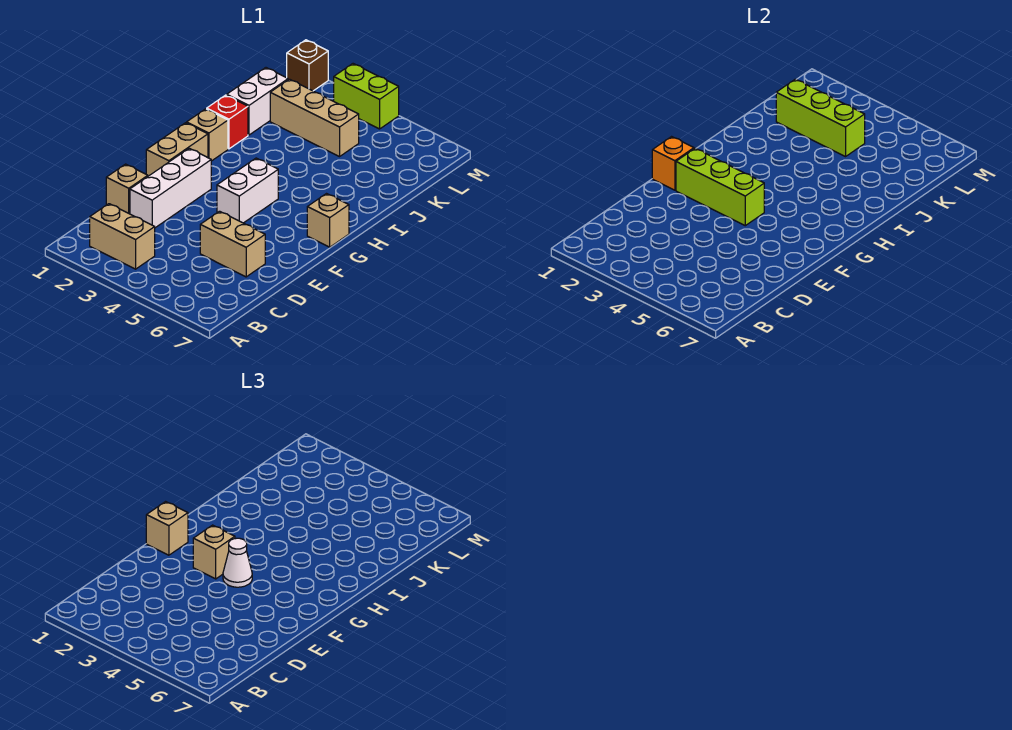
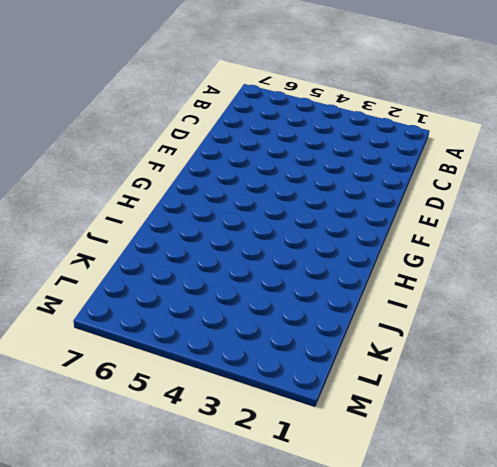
none -> tan brick B2:B3 level 1
none -> tan brick D1 level 1
none -> white brick D2:F2 level 1

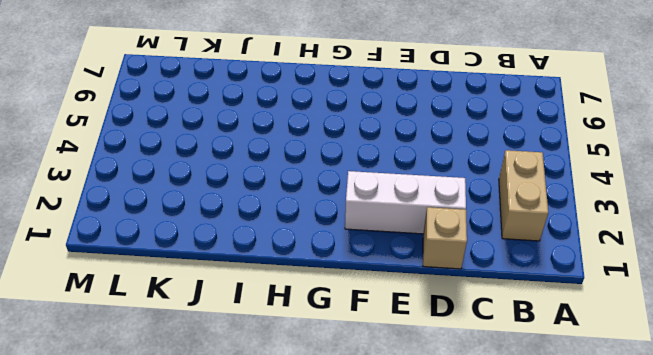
none -> tan brick D5:D6 level 1
none -> tan brick F1:G1 level 1
none -> white brick F4:G4 level 1

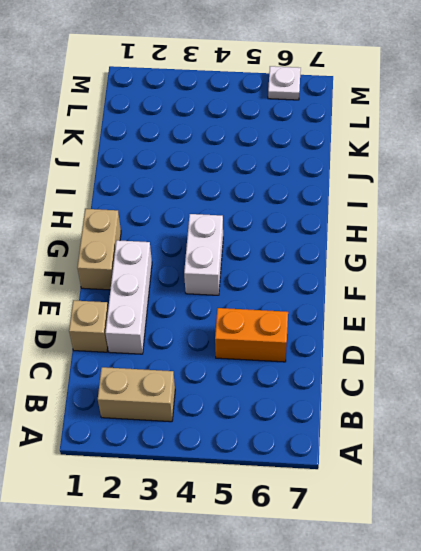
orange brick D5:D6 level 1 -> tan brick D5:D6 level 1
white plate M6 level 1 -> none
none -> tan brick G7 level 1
none -> tan brick H1 level 1
none -> red brick I1 level 1

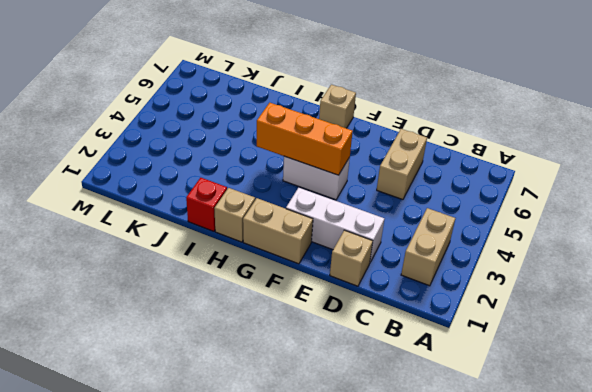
orange brick F4:H4 level 2 -> lime brick F2:F4 level 2
none -> white brick J1:K1 level 1
none -> tan brick K2:K4 level 1
none -> brown brick M1 level 1

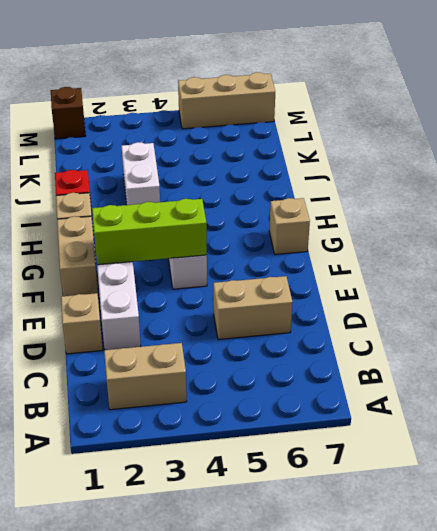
white brick I3:J3 level 1 -> white brick J1:K1 level 1
tan brick M5:M7 level 1 -> tan brick K2:K4 level 1
none -> lime brick M3:M4 level 1
none -> orange brick F1 level 2
none -> lime brick K2:K4 level 2

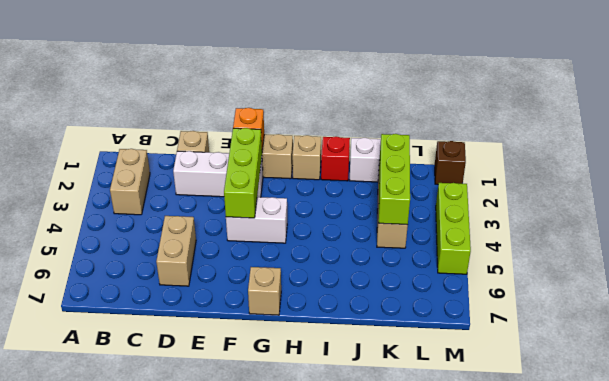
lime brick M3:M5 level 1 -> lime brick M3:M4 level 1
none -> tan brick F1 level 3
none -> tan brick F3 level 3
none -> white cone F4 level 3

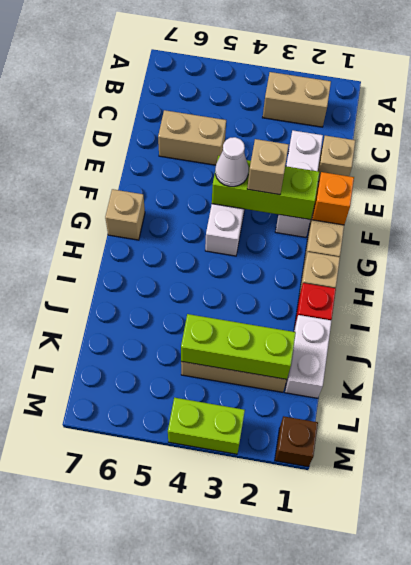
none -> tan brick F1 level 3

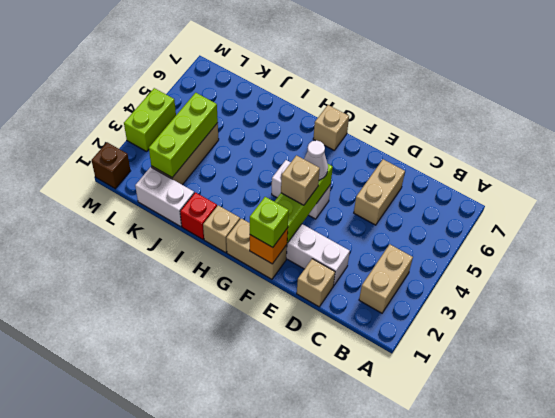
lime brick F1 level 3 -> tan brick F1 level 3

